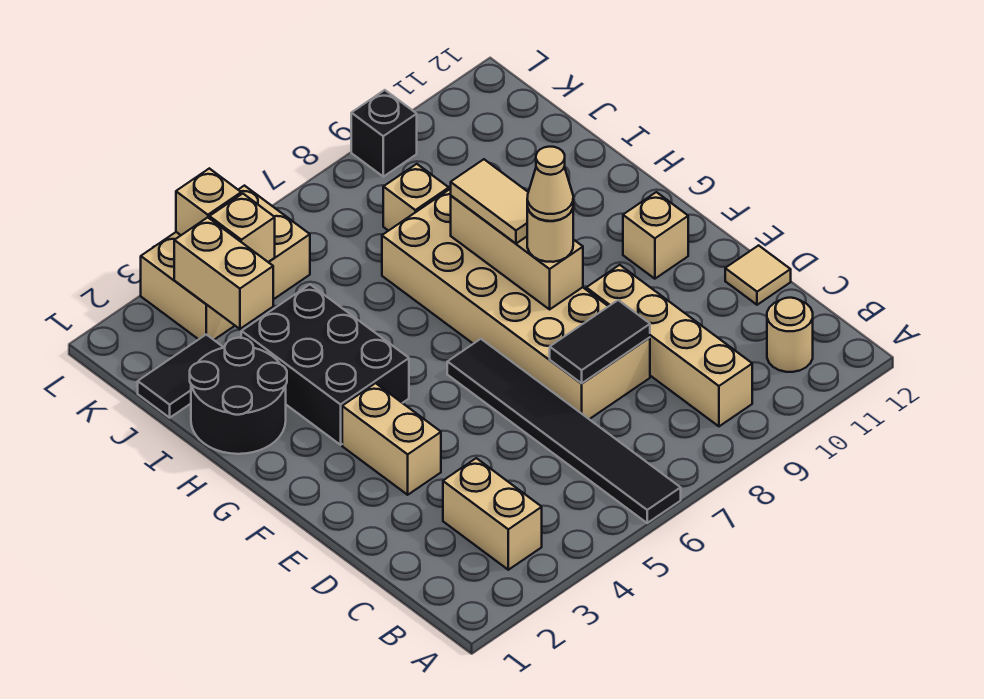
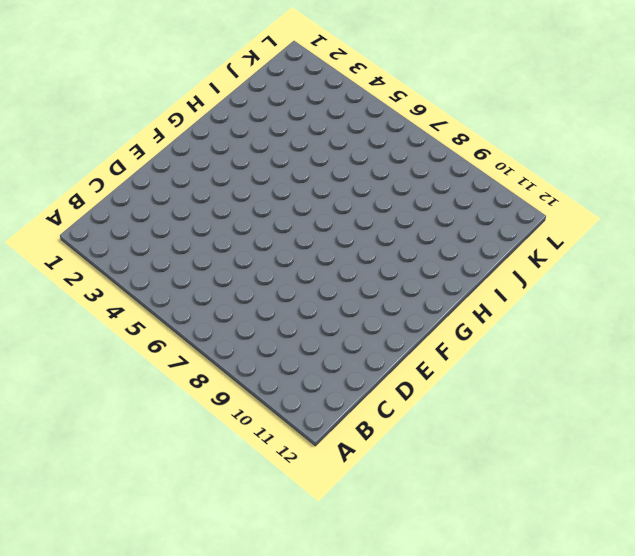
none -> black tile A6:F6 level 1
none -> tan brick B3:C3 level 1
none -> tan brick B9:E9 level 1

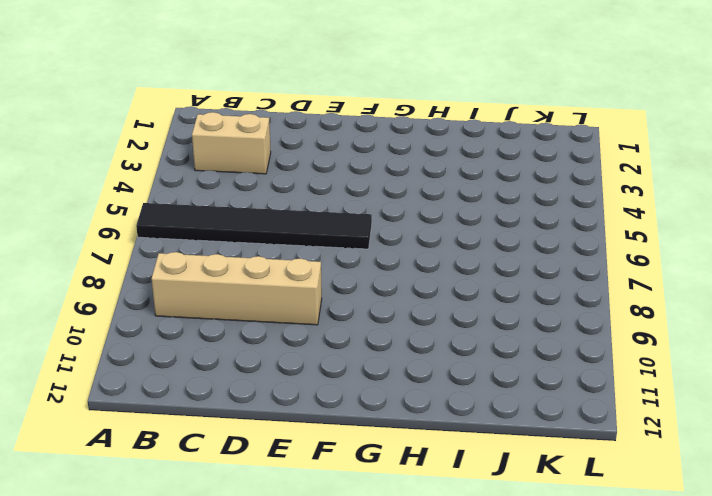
none -> tan round brick B11 level 1
none -> tan brick D7:I8 level 1
none -> tan tile D12 level 1

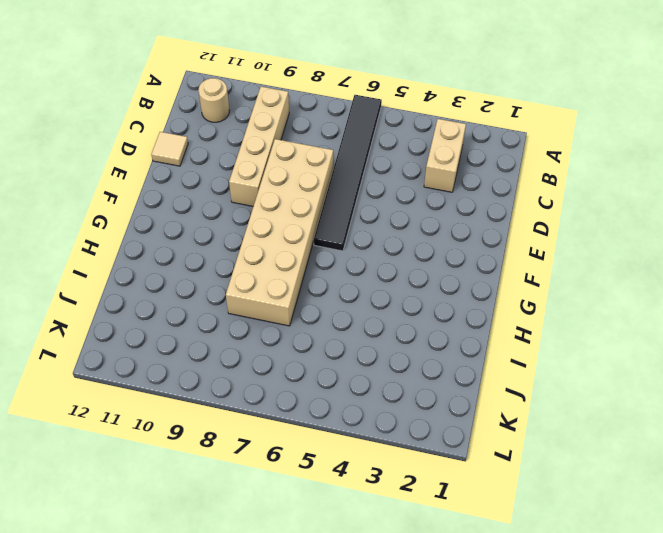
none -> tan brick E3:F3 level 1
none -> tan brick F11 level 1
none -> black brick G3:I4 level 1

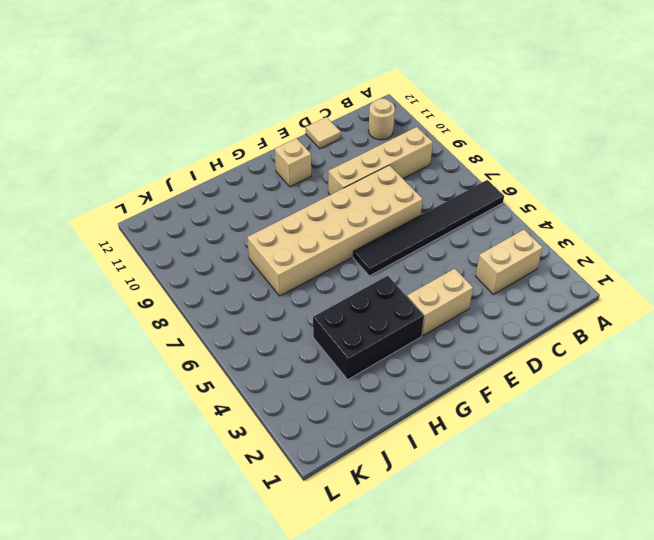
none -> black round brick H1:I2 level 1
none -> black tile J1:J2 level 1
none -> tan brick J8 level 1

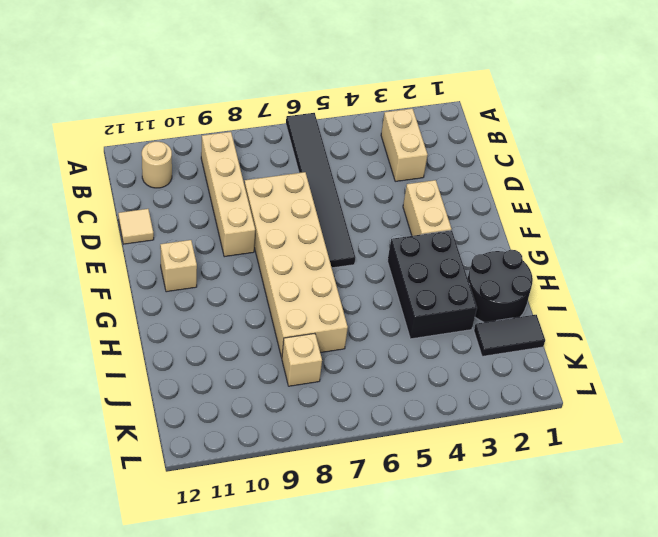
none -> tan brick K3:L5 level 1
none -> black brick L9 level 1
none -> black tile D7:D8 level 2

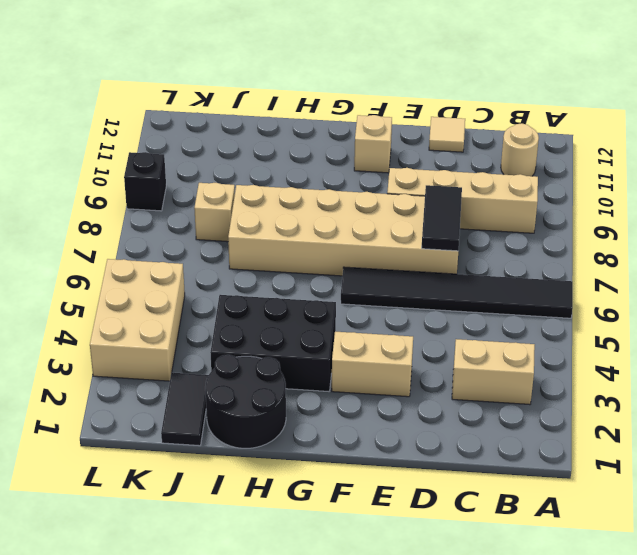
none -> tan brick F8:H8 level 2
none -> tan brick J3:K3 level 2
none -> tan brick K4 level 2

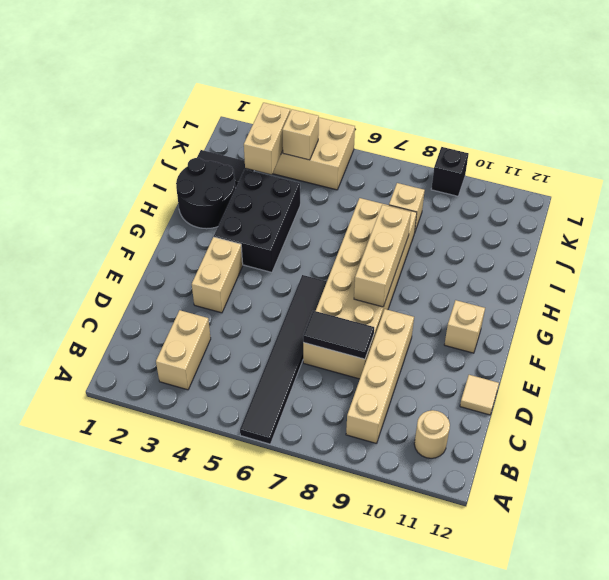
none -> tan brick L4 level 2
none -> tan round brick F8 level 3
none -> tan tile G8:H8 level 3

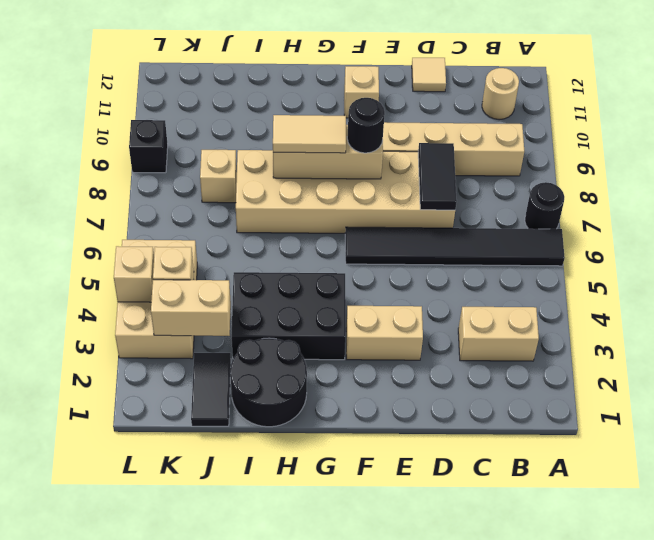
black round brick A7 level 1 -> none
black round brick F8 level 3 -> tan round brick F8 level 3
none -> tan cone F8 level 4

